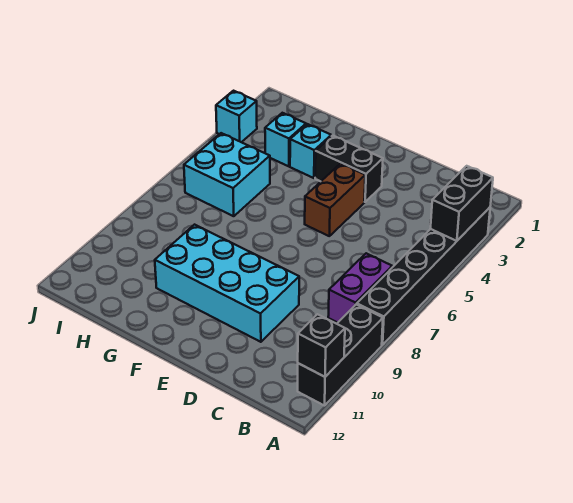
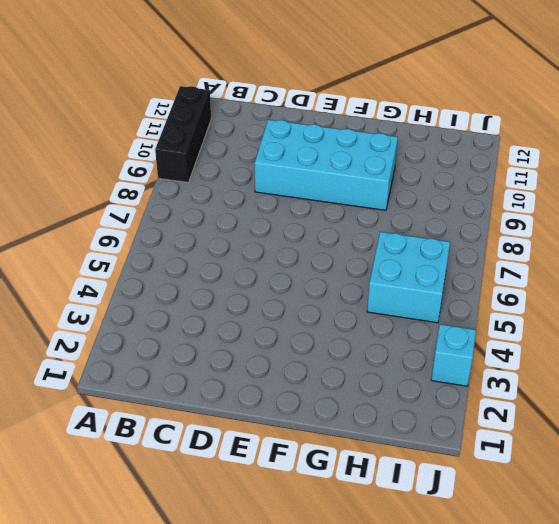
none -> black brick A3:A8 level 1
none -> purple brick B7:B8 level 1
none -> black brick E3:F3 level 1

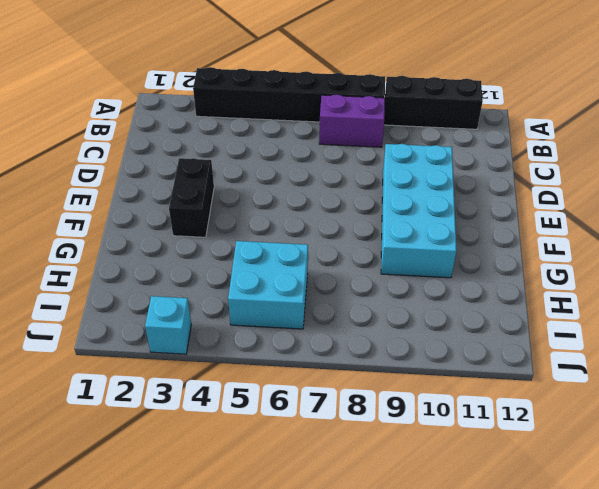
none -> brown brick E4:E5 level 1
none -> cyan brick G3 level 1
none -> cyan brick H3 level 1

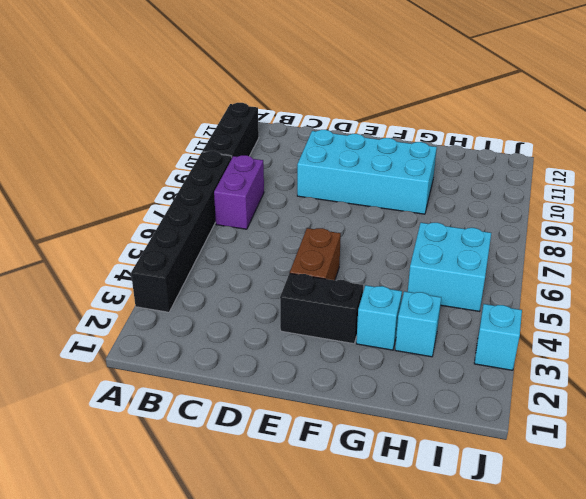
none -> black brick A3:A4 level 2
none -> black brick A11 level 2

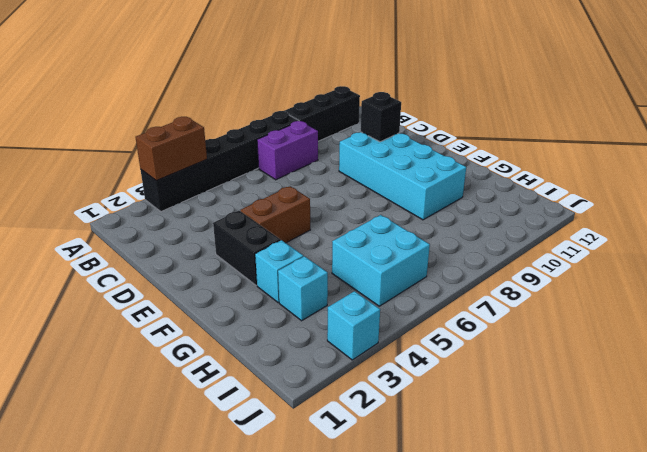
brown brick A3:A4 level 2 -> black brick A3:A4 level 2
black brick D10 level 2 -> black brick A11 level 2

